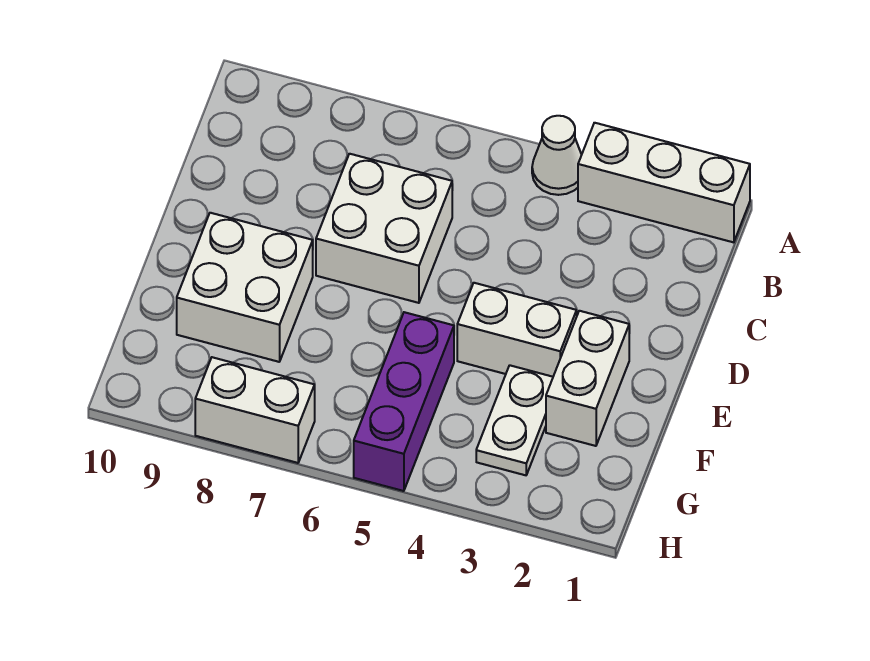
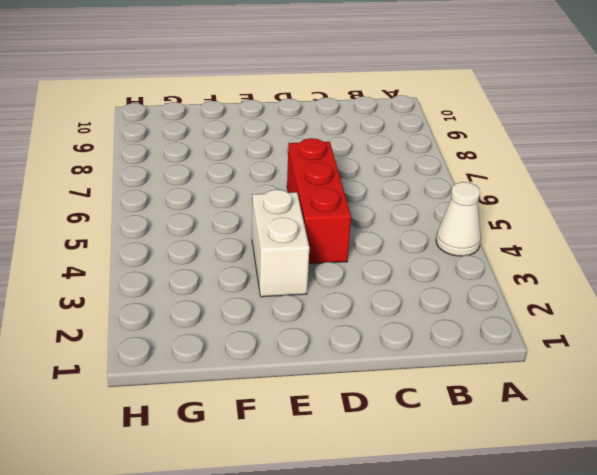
red brick D4:D6 level 1 -> white brick C6:D7 level 1
none -> white brick A1:A3 level 1
none -> white brick E2:F2 level 1

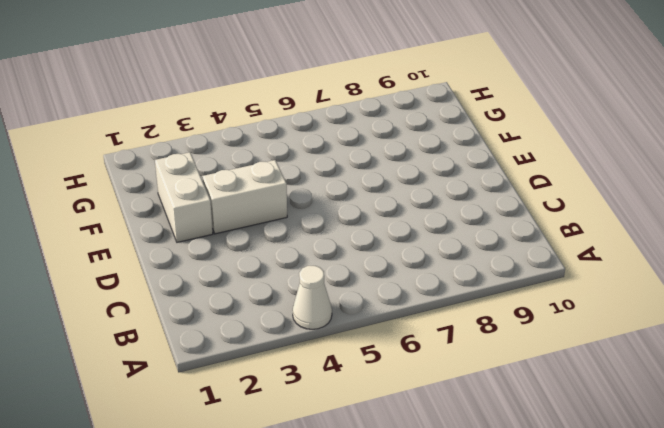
none -> white brick A1:A3 level 1
none -> white brick C6:D7 level 1

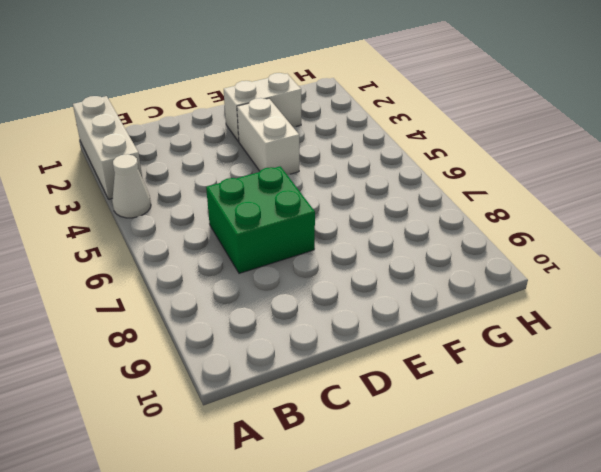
green brick C6:D7 level 1 -> white brick C6:D7 level 1
none -> white brick E8:F9 level 1
none -> white plate F3:G3 level 1

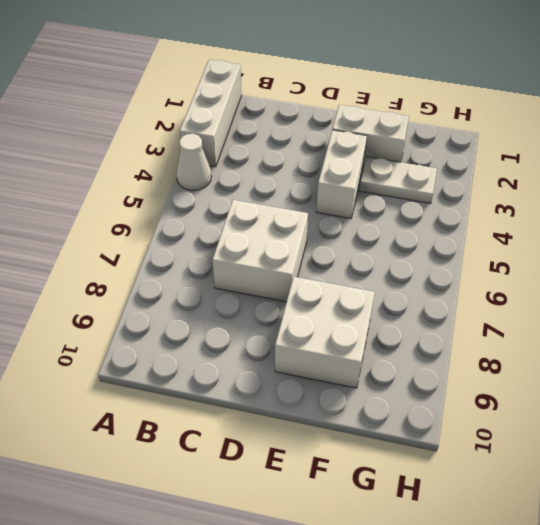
none -> purple brick F5:H5 level 1
none -> white brick H7:H8 level 1

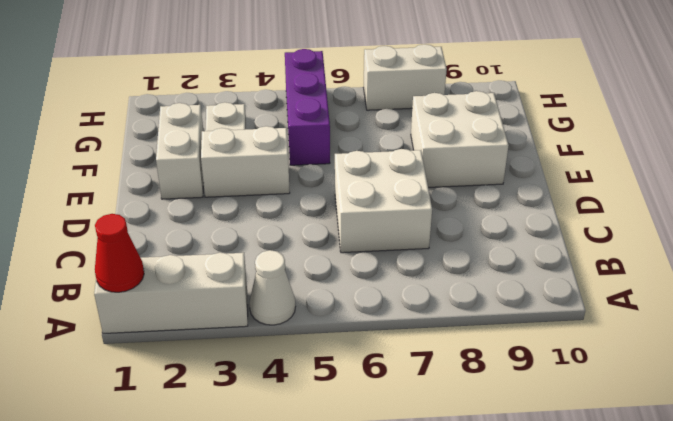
red cone A1 level 2 -> none

